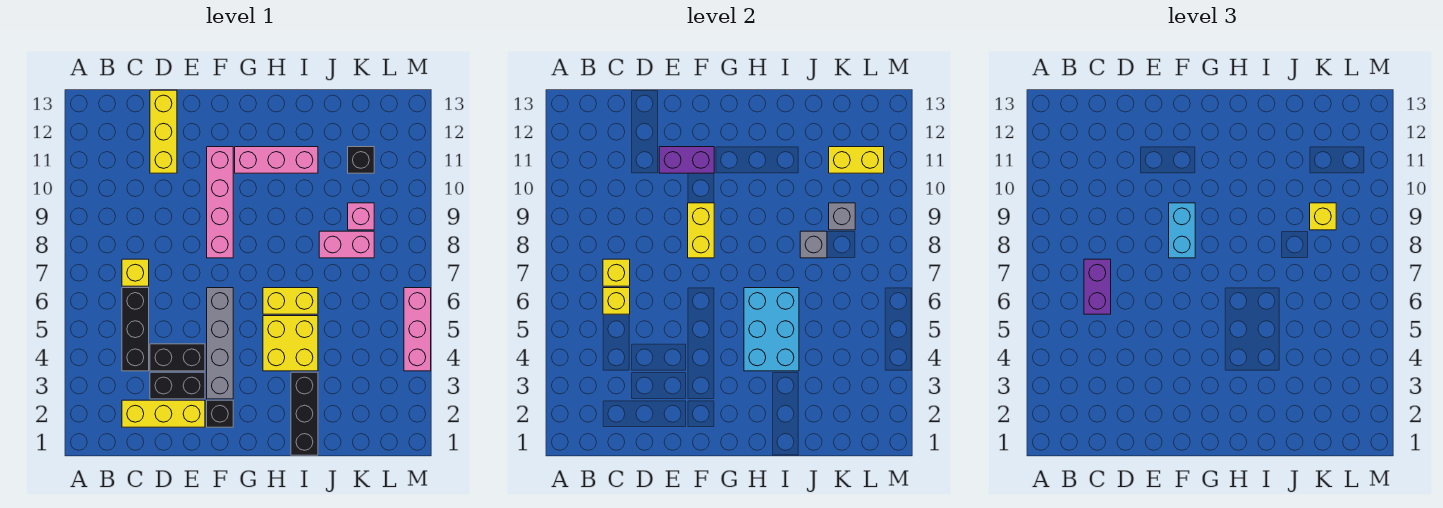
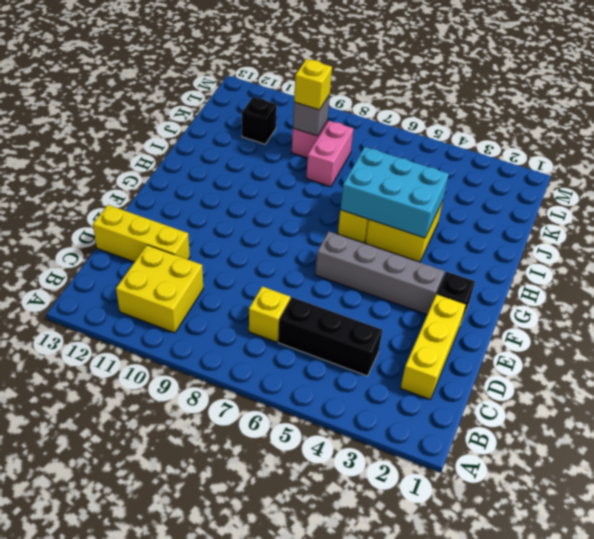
yellow brick B10:C11 level 1 -> none
none -> black brick D3:E3 level 1
none -> black brick D4:E4 level 1
none -> pink brick F8:F11 level 1

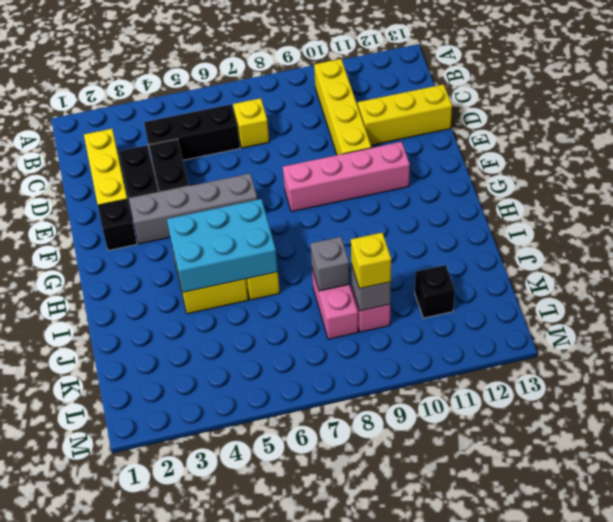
yellow brick B10:E10 level 1 -> none
none -> pink brick G11:I11 level 1
none -> black brick I1:I3 level 1
none -> pink brick M4:M6 level 1

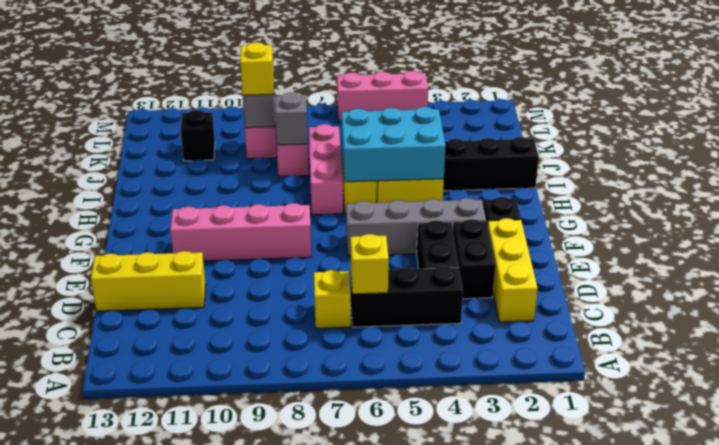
pink brick H7:J7 level 1 -> pink brick G11:I11 level 1
none -> yellow brick C7 level 2
none -> purple brick E11:F11 level 2
none -> yellow brick F8:F9 level 2

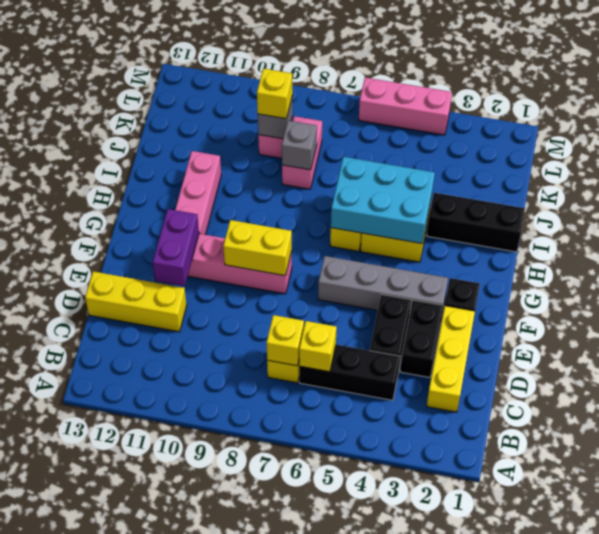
none -> black brick K11 level 1
none -> yellow brick K11:L11 level 2
none -> purple brick C6:C7 level 3

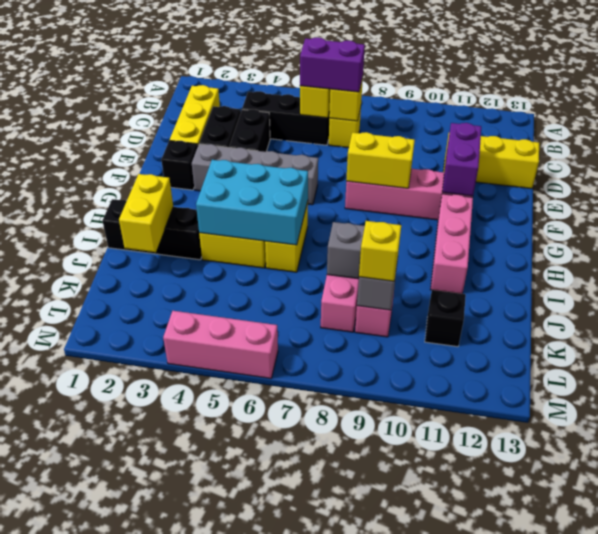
yellow brick I2:J2 level 2 -> yellow brick K11:L11 level 2
none -> cyan brick F8:F9 level 3

